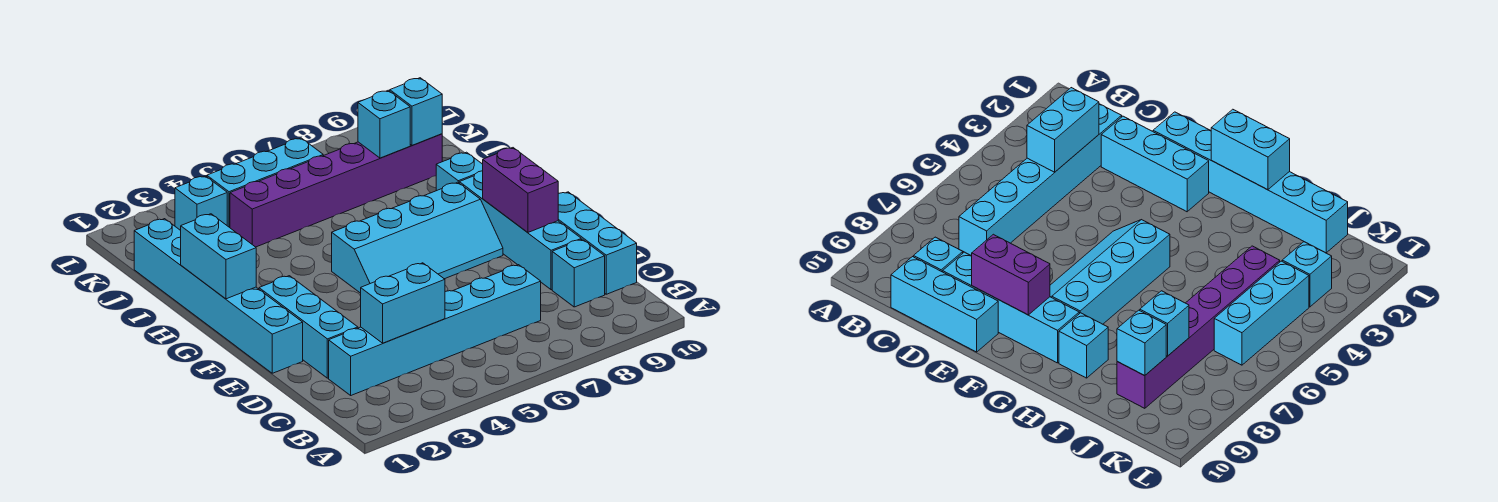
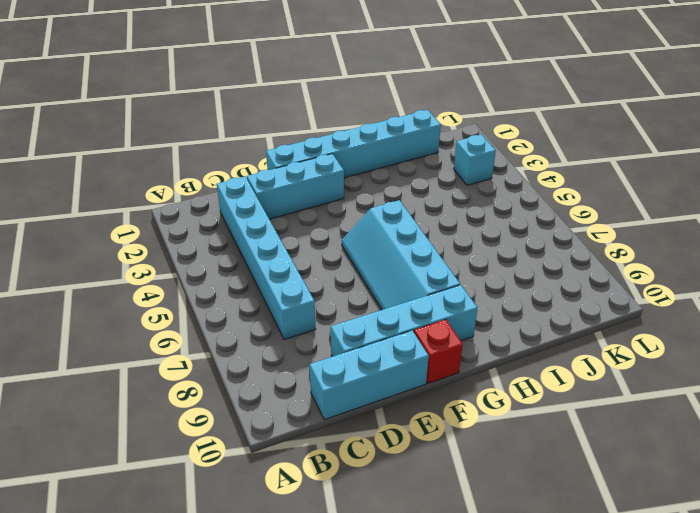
red brick F10 level 1 -> none
none -> cyan brick C9 level 1
none -> cyan brick H9 level 1
none -> purple brick J4:J9 level 1

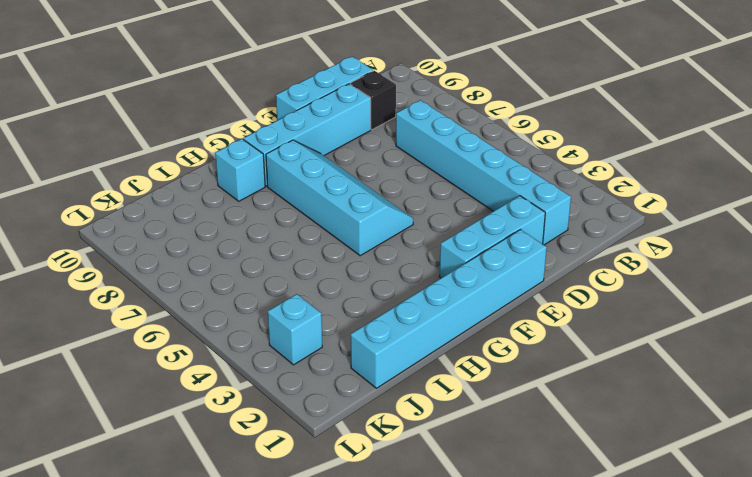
black brick C9 level 1 -> cyan brick C9 level 1
none -> purple brick J4:J9 level 1
none -> cyan brick K4:K6 level 1
none -> cyan brick C3:C4 level 2

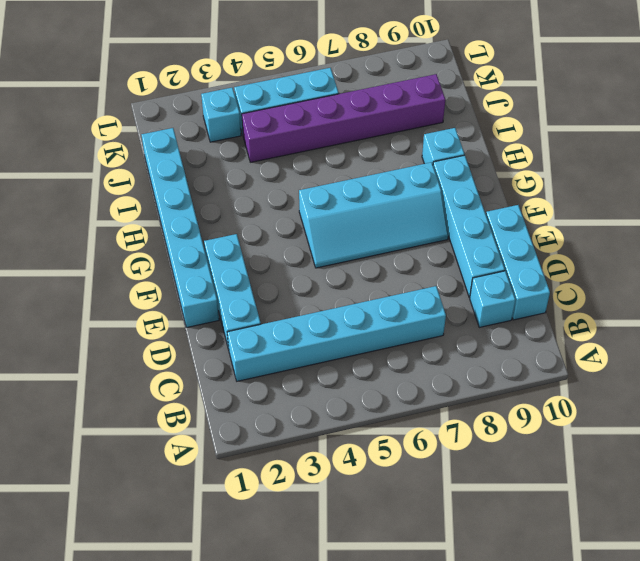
none -> cyan brick C3:C4 level 2
none -> purple brick E9:F9 level 2
none -> cyan brick G1:H1 level 2

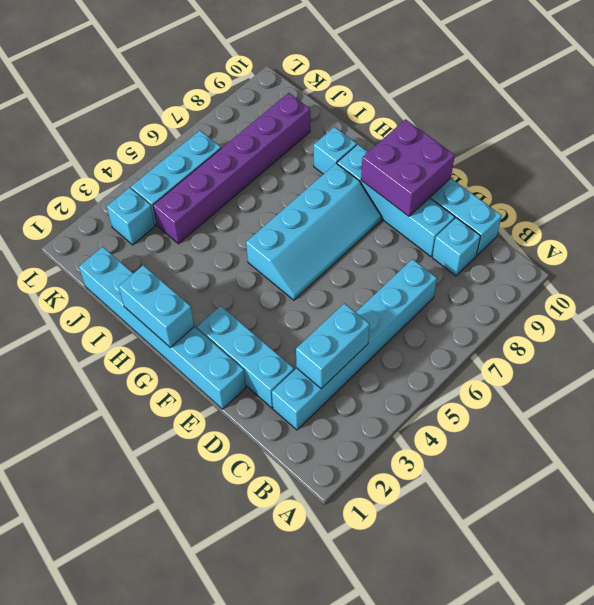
purple brick E9:F10 level 2 -> purple brick E9:F9 level 2
none -> cyan brick J8 level 2
none -> cyan brick J9 level 2

